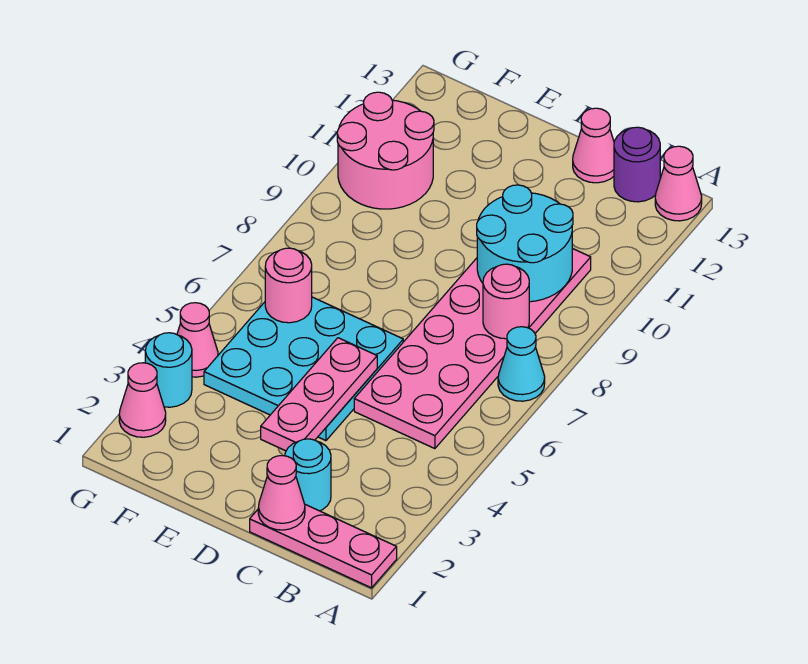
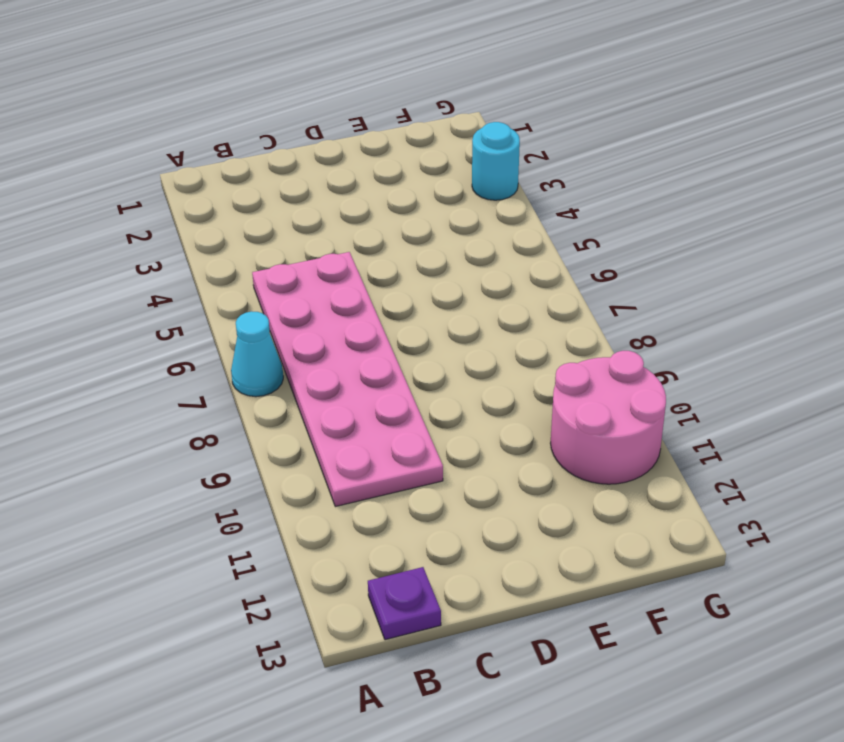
purple plate B13 level 1 -> purple round brick B13 level 1
none -> pink plate A1:C1 level 1
none -> pink cone A13 level 1
none -> cyan round brick C2 level 1

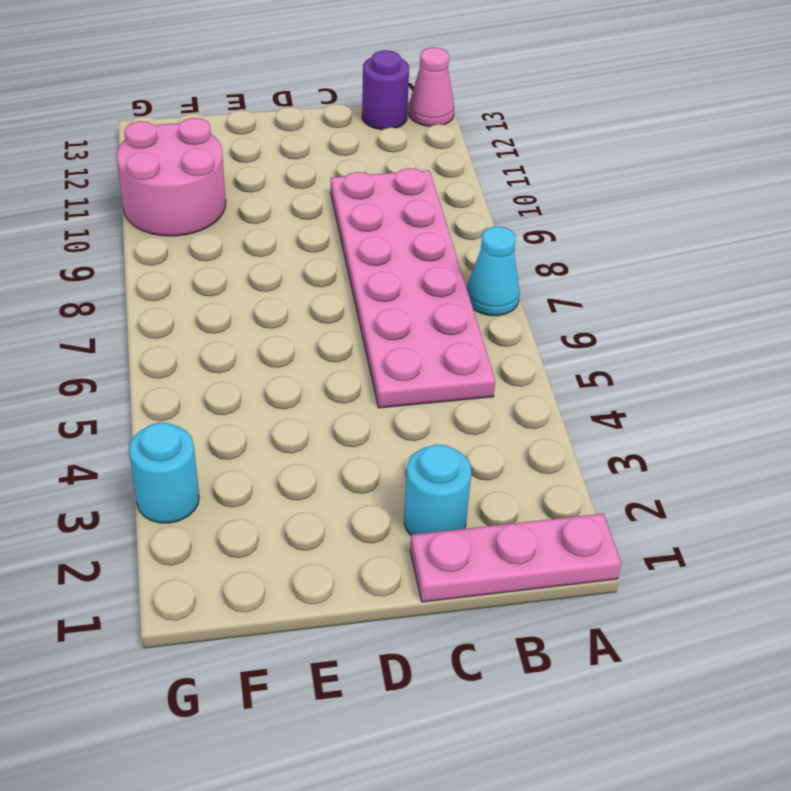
none -> pink cone C13 level 1
none -> cyan plate D4:F6 level 1
none -> pink cone G2 level 1

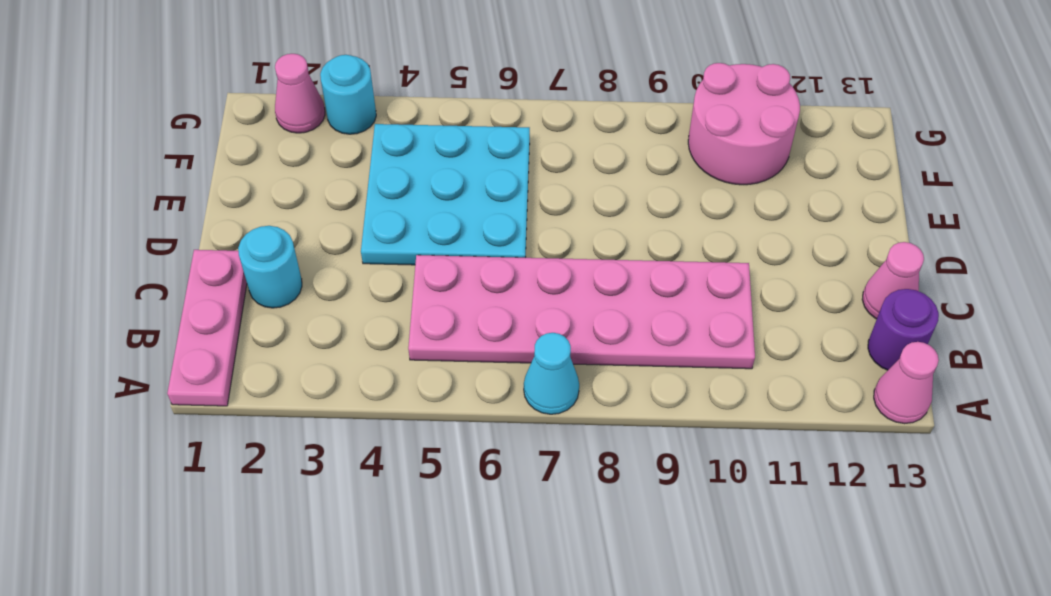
none -> pink cone G4 level 1
none -> pink round brick B8 level 2
none -> cyan round brick B9:C10 level 2

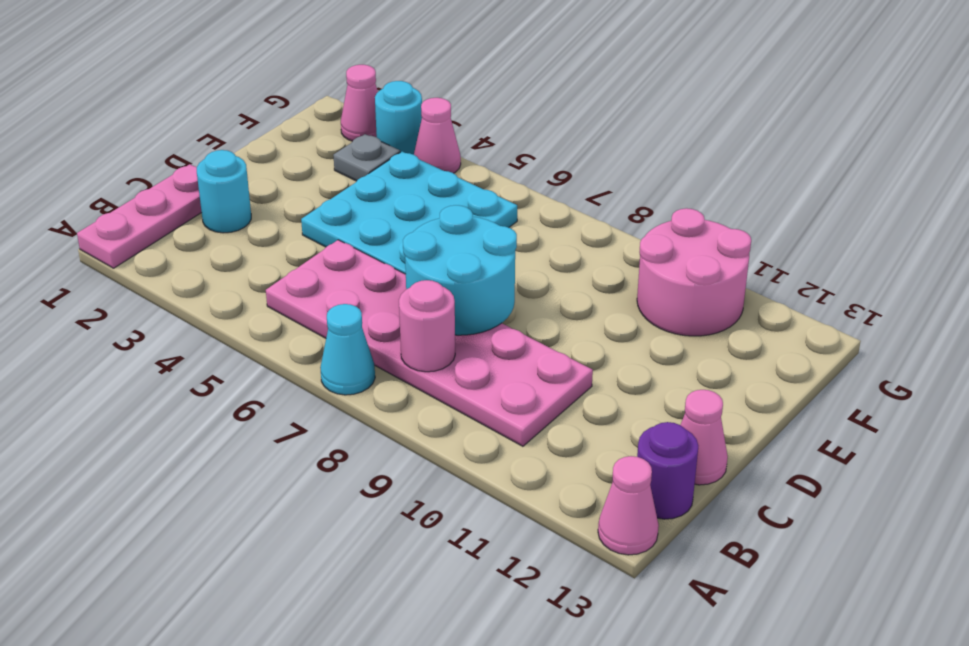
cyan round brick C7:D8 level 2 -> cyan round brick B9:C10 level 2
grey plate F3 level 1 -> none
none -> pink cone C1 level 2
none -> pink plate D3:D5 level 2
none -> pink round brick F6 level 2

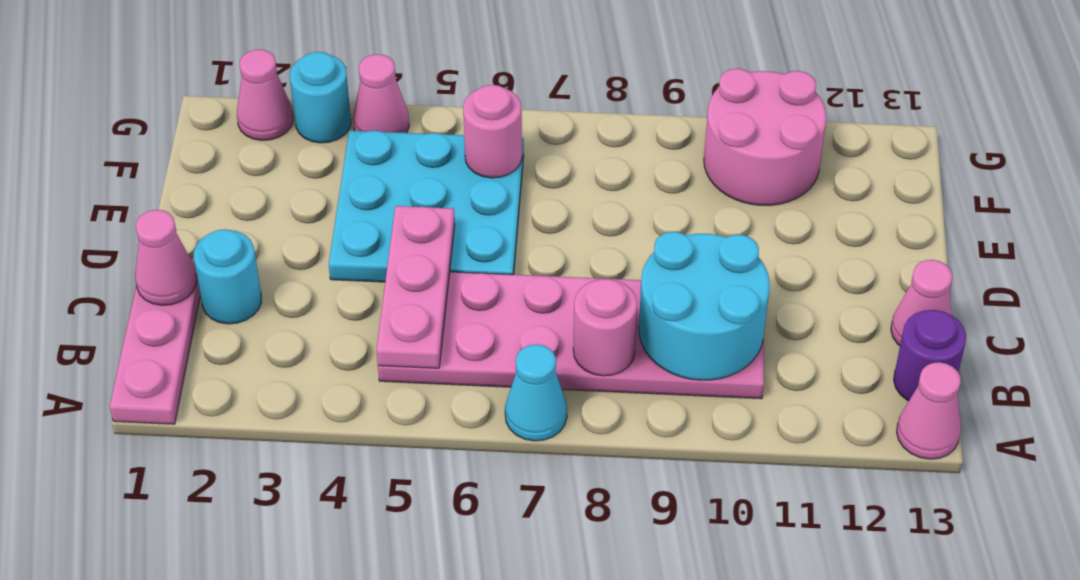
pink plate B5:D5 level 2 -> pink plate D3:D5 level 2

